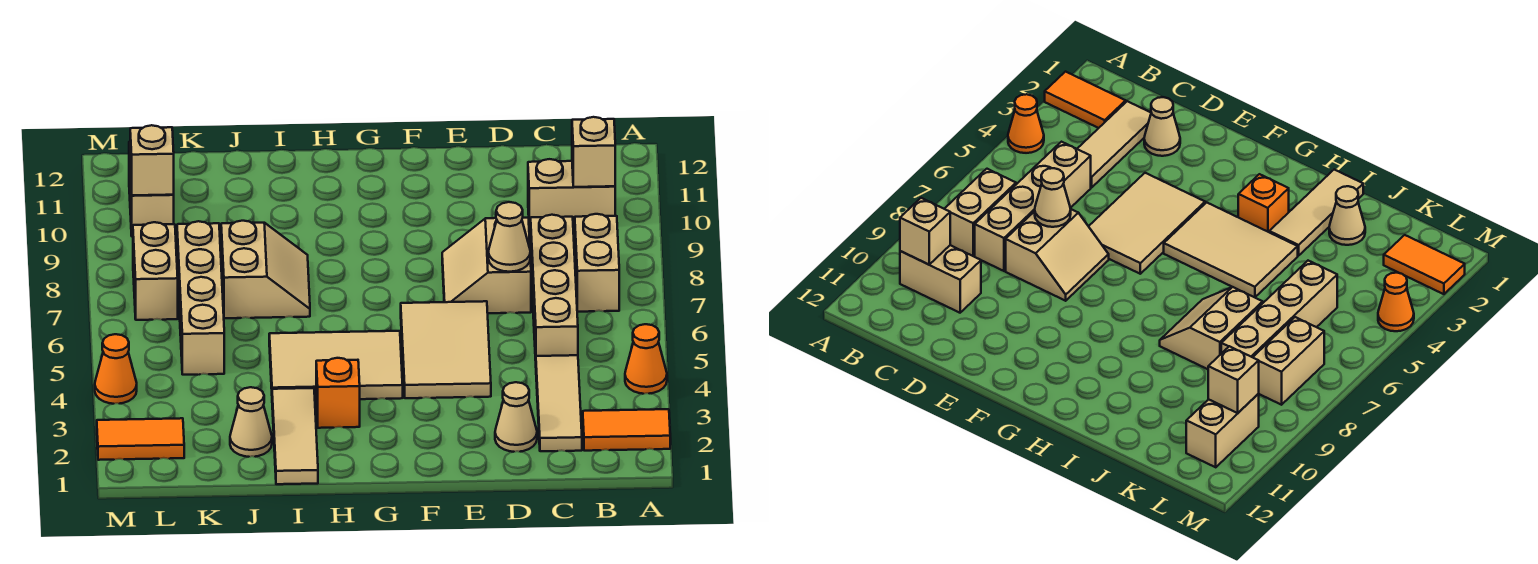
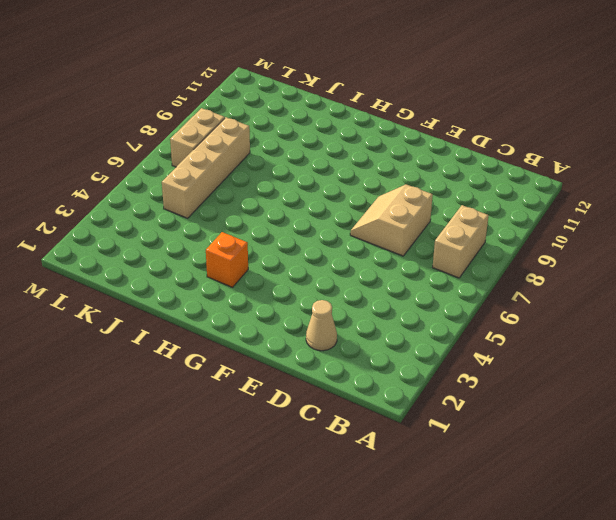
none -> orange tile A2:B2 level 1
none -> orange cone A4 level 1
none -> tan brick B10:C10 level 1

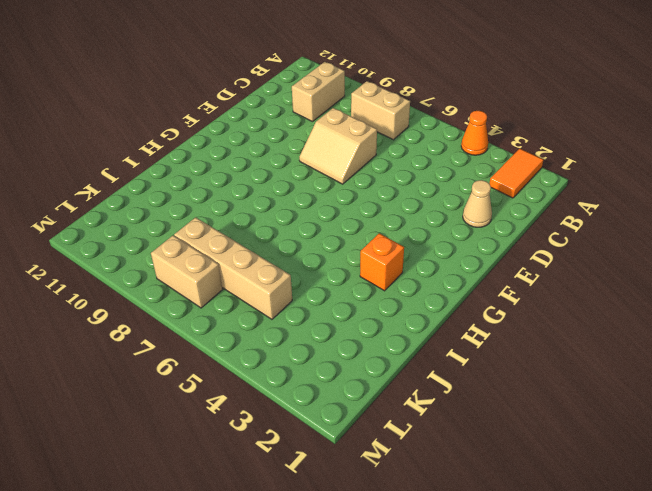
none -> tan tile C2:C4 level 1
none -> tan brick C5:C8 level 1
none -> tan tile E4:F6 level 1

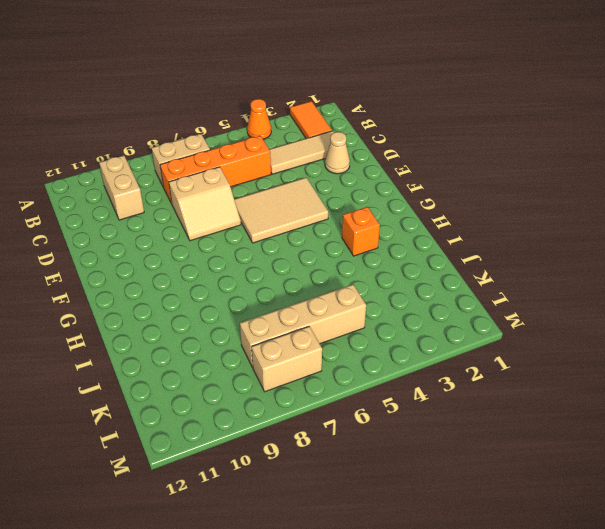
orange brick C5:C8 level 1 -> tan brick C5:C8 level 1
none -> tan tile G4:I5 level 1
none -> tan tile I1:I3 level 1
none -> tan slope I7:J8 level 1 top J

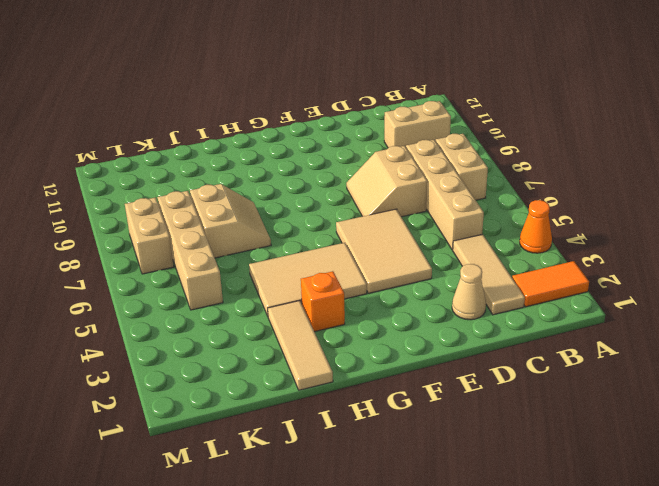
none -> tan cone J2 level 1
none -> orange tile L2:M2 level 1
none -> tan brick L10:L11 level 1

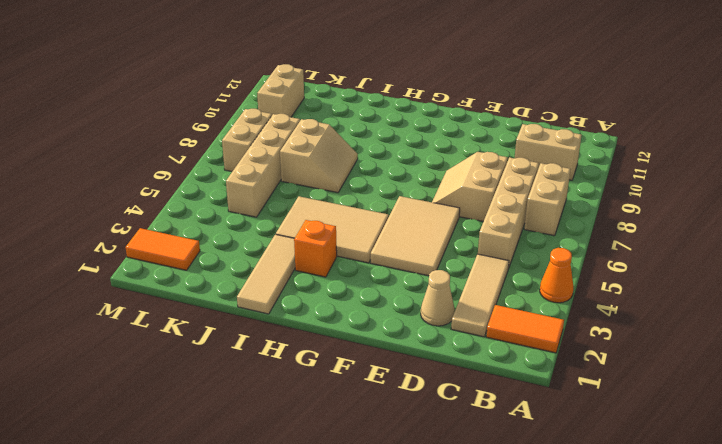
none -> tan cone J2 level 1
none -> orange cone M4 level 1
none -> tan brick B10 level 2

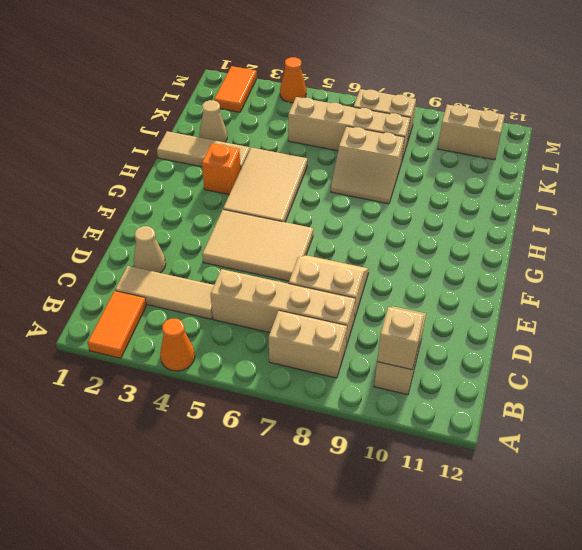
none -> tan cone D7 level 2
none -> tan brick L10 level 2

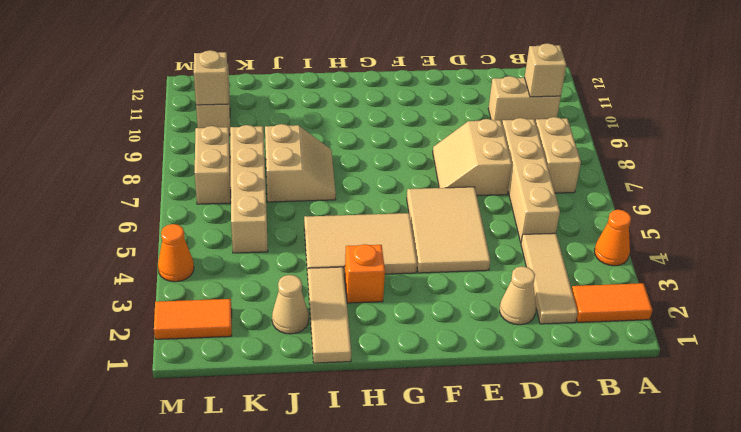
none -> tan cone D7 level 2

